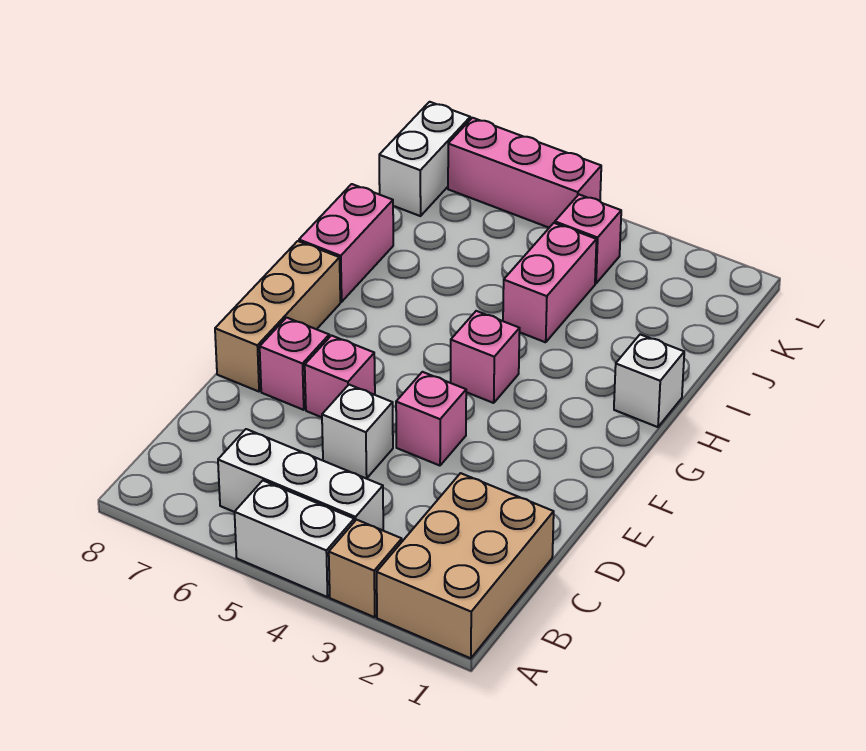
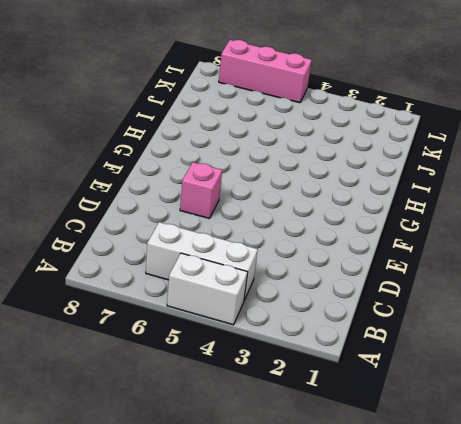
none -> tan brick A1:C2 level 1
none -> tan brick A3 level 1
none -> white brick D5 level 1

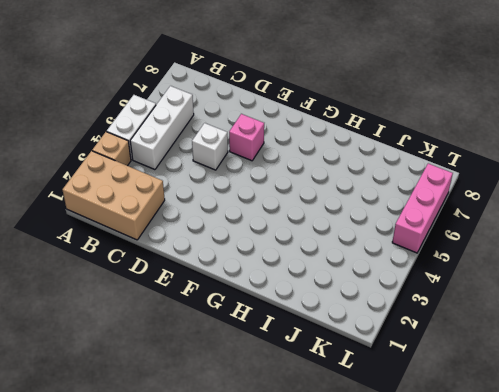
none -> pink brick E4 level 1
none -> pink brick E7 level 1
none -> tan brick E8:G8 level 1

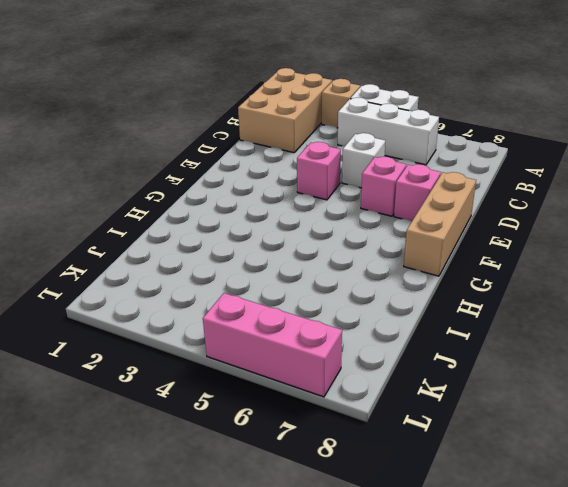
none -> pink brick G4 level 1
none -> white brick H1 level 1
none -> pink brick H8:I8 level 1

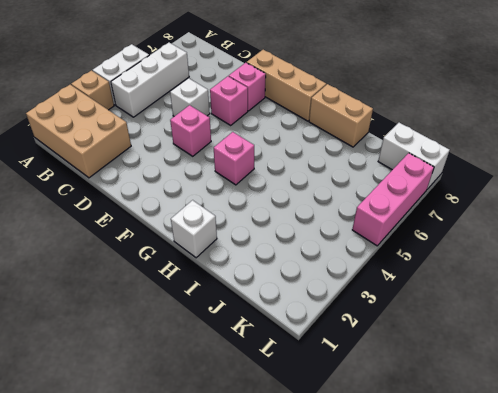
tan brick H8:I8 level 1 -> pink brick H8:I8 level 1
none -> pink brick I4:J4 level 1
none -> pink brick K4 level 1

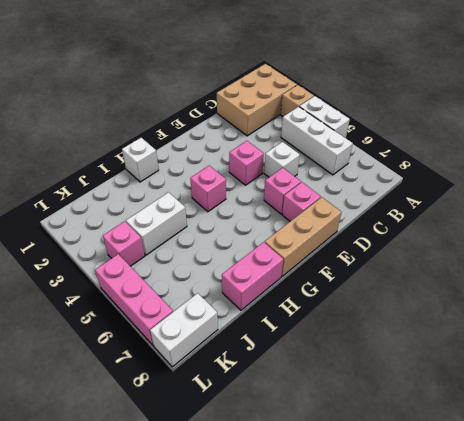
white brick I4:J4 level 1 -> pink brick I4:J4 level 1

